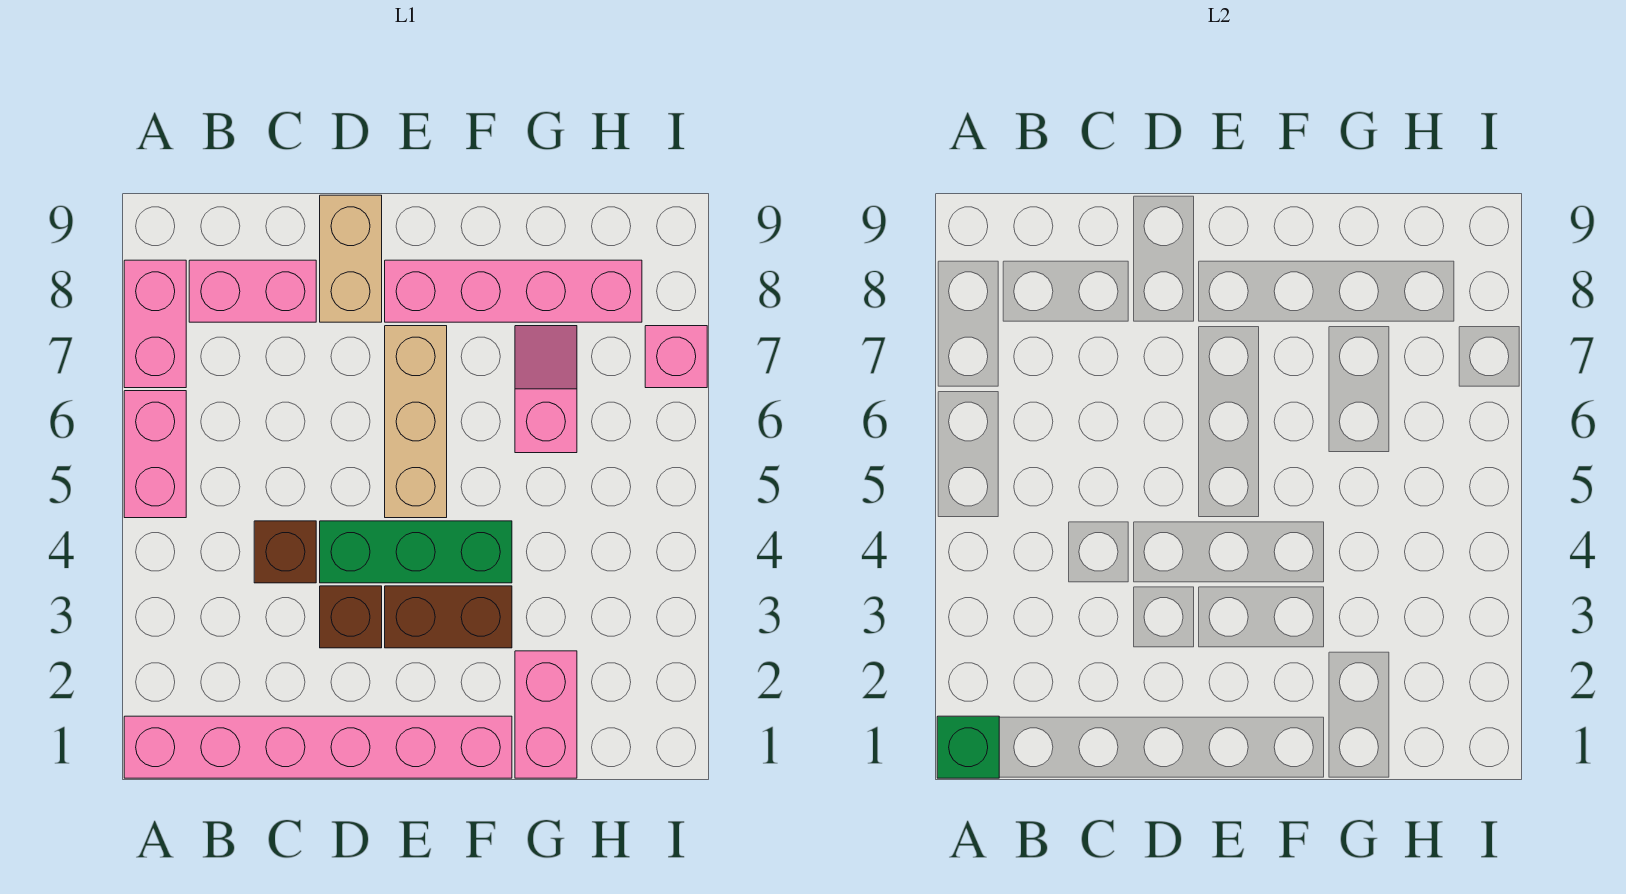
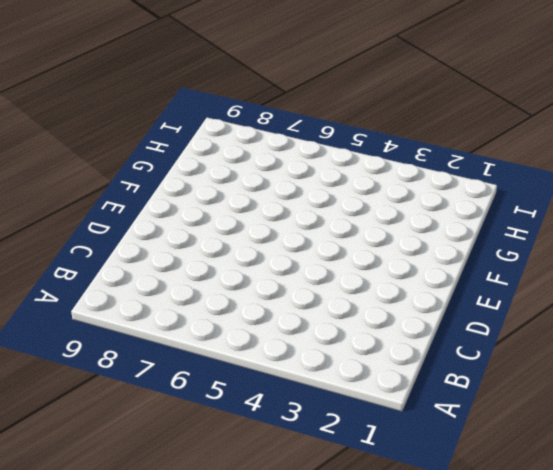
none -> pink brick A1:F1 level 1
none -> pink brick A5:A6 level 1
none -> pink brick A7:A8 level 1

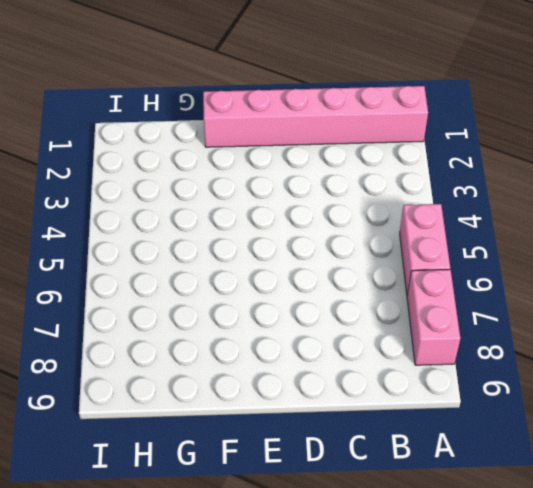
none -> pink brick B8:C8 level 1
none -> brown brick C4 level 1
none -> brown brick D3 level 1

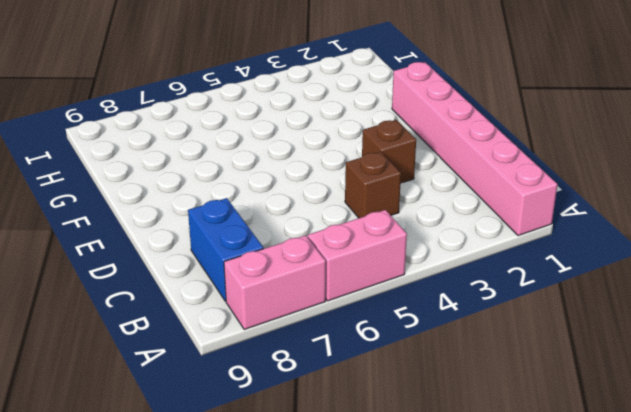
blue brick B8:C8 level 1 -> pink brick B8:C8 level 1
none -> green brick D4:F4 level 1
none -> tan brick D8:D9 level 1
none -> brown brick E3:F3 level 1

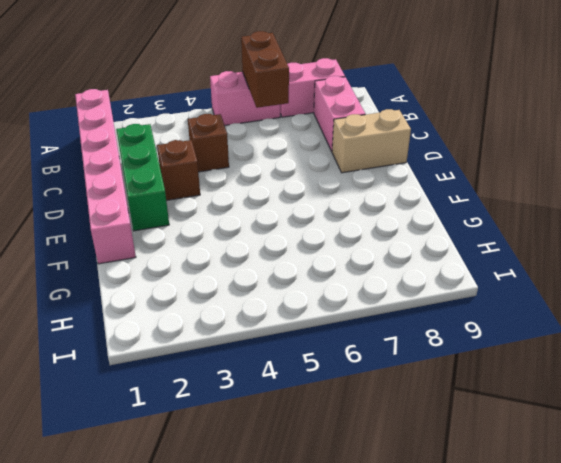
brown brick A6:B6 level 2 -> brown brick E3:F3 level 1
green brick C2:E2 level 1 -> green brick D4:F4 level 1
none -> tan brick E5:E7 level 1
none -> pink brick E8:H8 level 1
none -> pink brick G1:G2 level 1

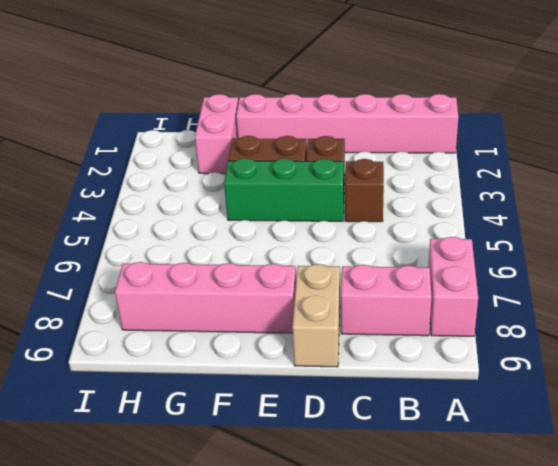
none -> pink brick A5:A6 level 1
none -> tan brick E5:E7 level 1
none -> pink slope G6:G7 level 1 top 6

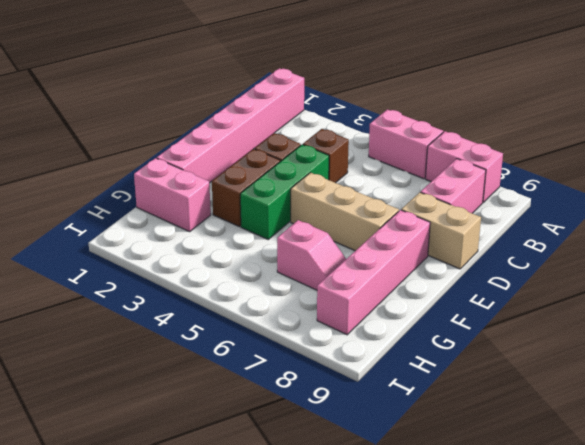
none -> pink brick I7 level 1
none -> green brick A1 level 2

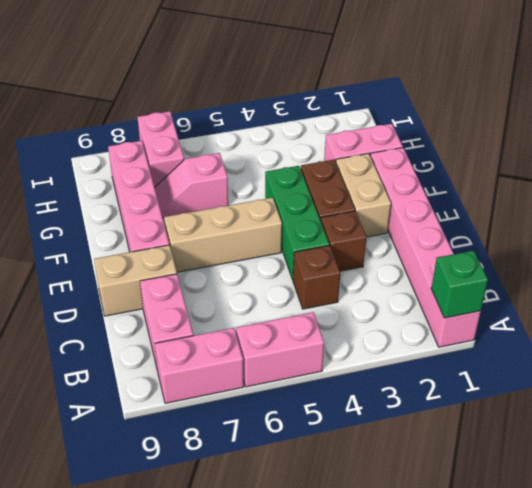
tan brick E2:F2 level 1 -> none
pink brick H7:I7 level 1 -> pink brick I7 level 1

